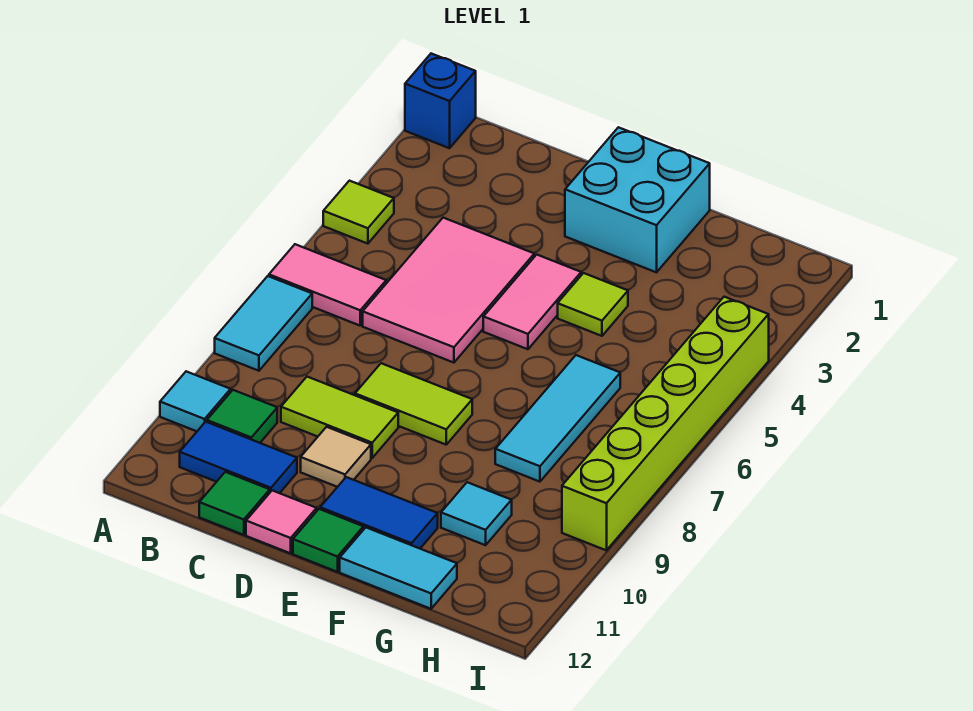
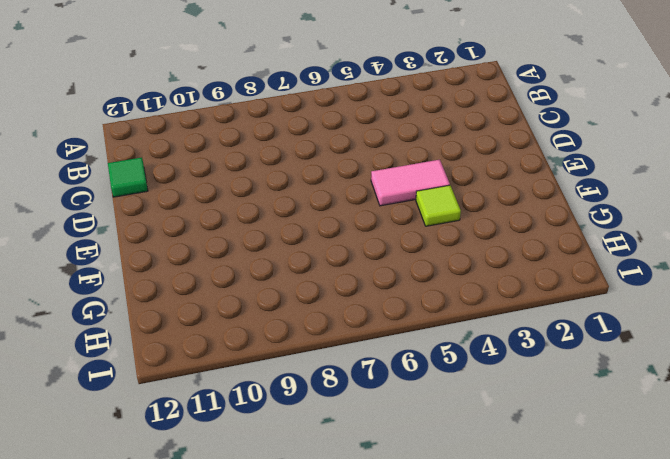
none -> blue brick A1 level 1
none -> lime tile A4 level 1
none -> pink tile A6:B6 level 1

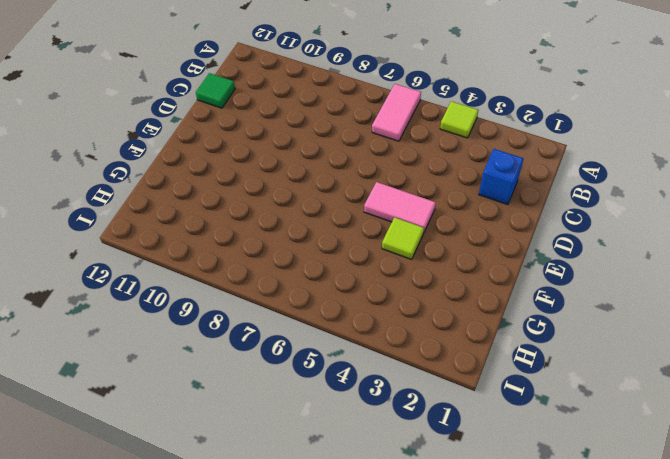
blue brick C2 level 1 -> blue brick A1 level 1
none -> cyan tile A7:A8 level 1
none -> cyan tile A10 level 1
none -> green tile B10 level 1

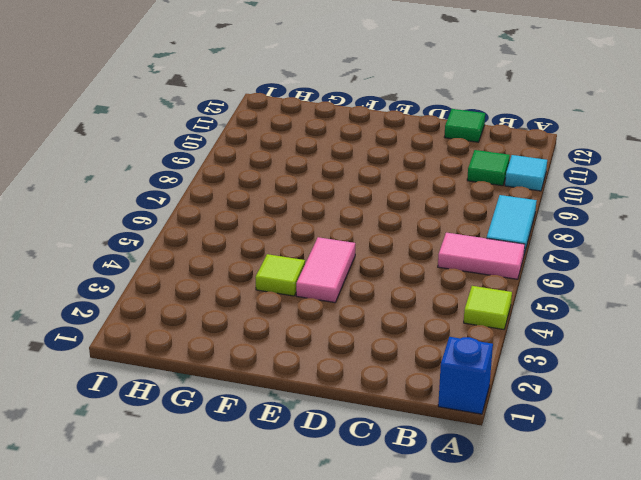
none -> blue tile B11:C11 level 1
none -> pink tile C4:D6 level 1
none -> lime tile C9:D9 level 1

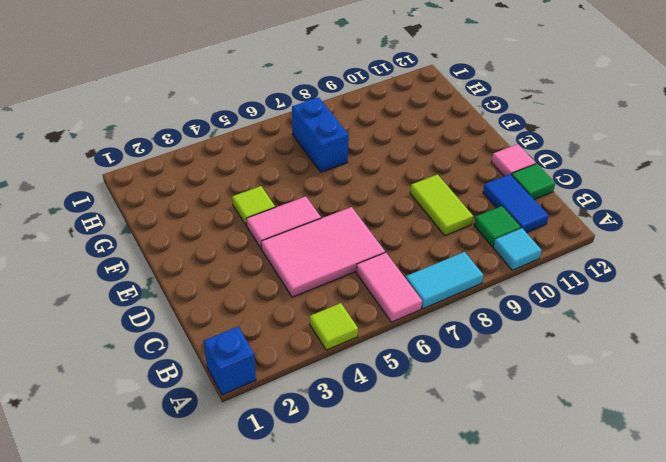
blue brick G7:H7 level 1 -> cyan tile G6:G8 level 1
none -> lime tile D8:E8 level 1
none -> tan tile D10 level 1
none -> cyan brick E1:F2 level 1

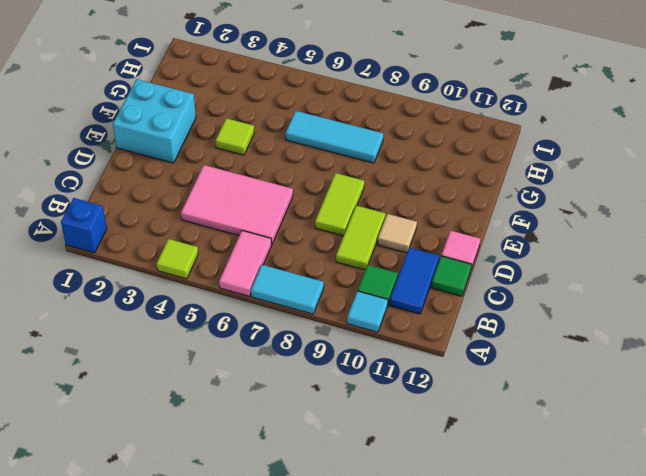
none -> pink tile E4:E5 level 1
none -> blue tile E11:F11 level 1
none -> green tile E12 level 1

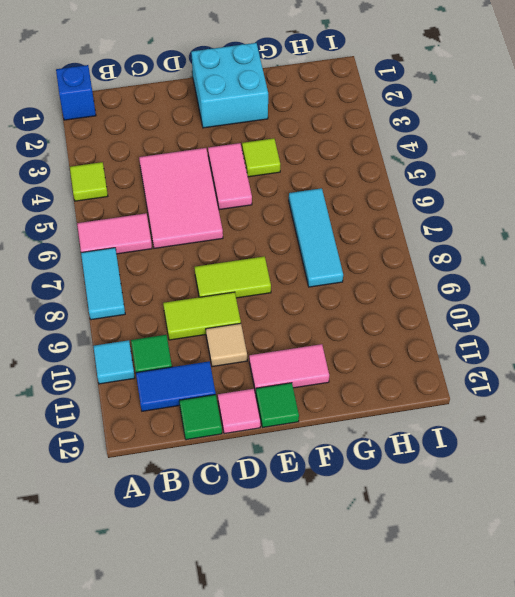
pink tile E11:F11 level 1 -> blue tile E11:F11 level 1
none -> cyan tile F12:G12 level 1
none -> cyan tile G10 level 1
none -> lime brick I4:I9 level 1

